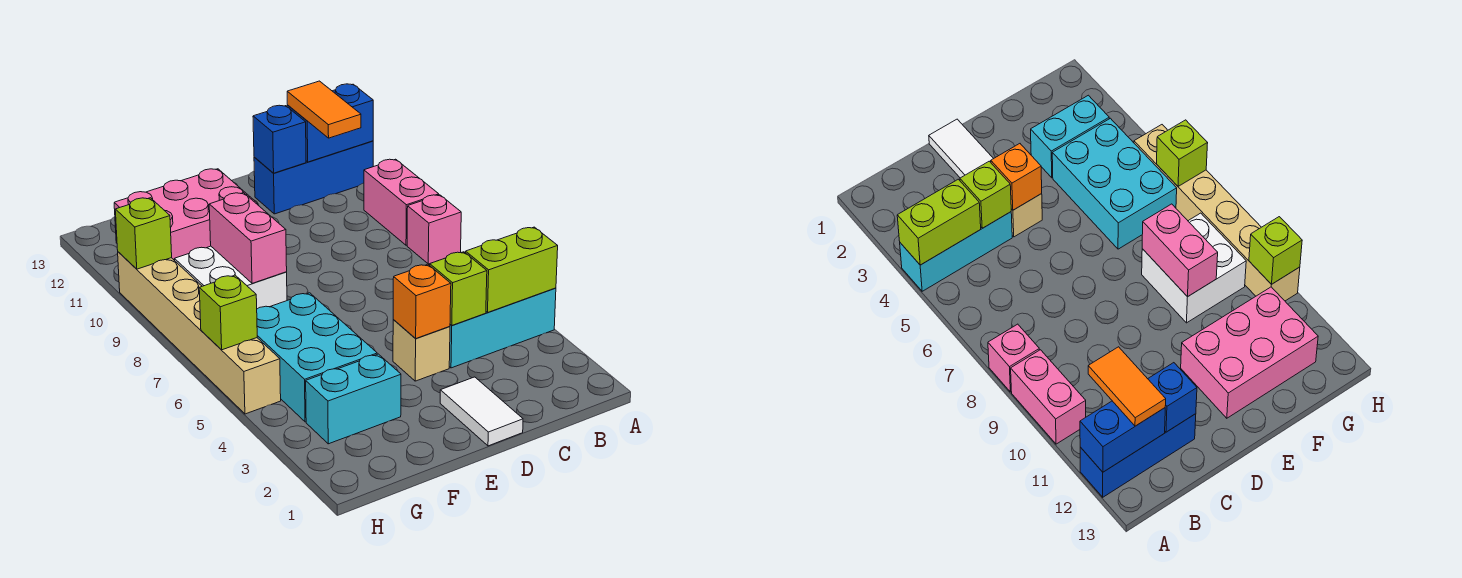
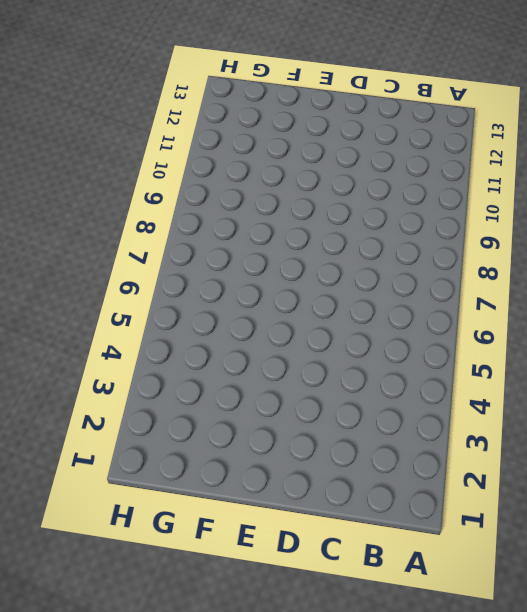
none -> cyan brick A4:C4 level 1
none -> pink brick A8 level 1
none -> pink brick A9:A10 level 1

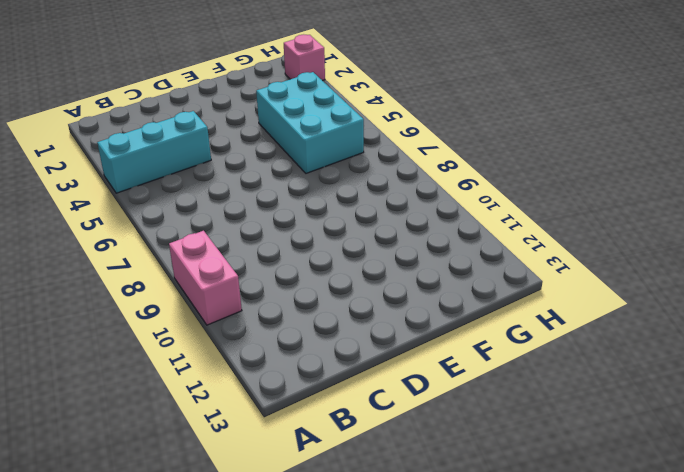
pink brick H2 level 1 -> pink brick A8 level 1
none -> blue brick A12:C12 level 1
none -> white tile D1:D2 level 1
none -> tan brick D4 level 1

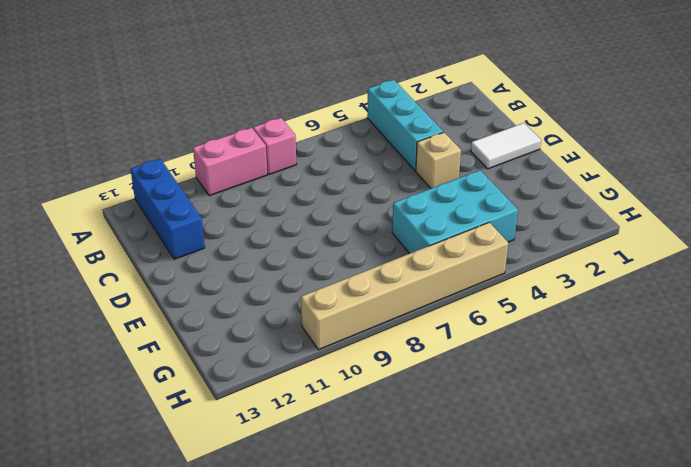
none -> pink brick E11:G12 level 1
none -> cyan brick F3:G3 level 1
none -> white brick F8:G9 level 1

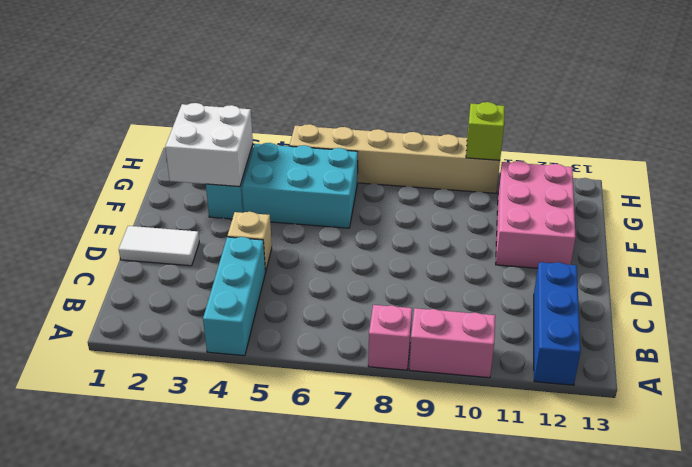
white brick F2:G3 level 2 -> white brick F8:G9 level 1
none -> lime brick A4:B4 level 2
none -> blue brick A12:B12 level 2
none -> lime brick C4 level 2

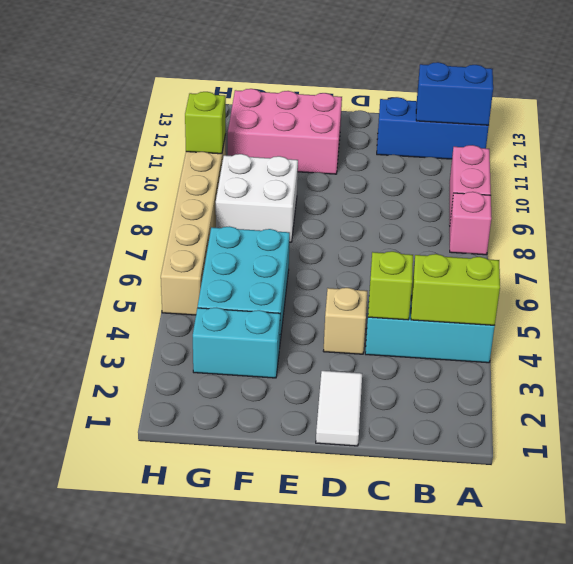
none -> blue brick C12 level 2
none -> orange brick D4 level 2
none -> pink brick F8:F9 level 2

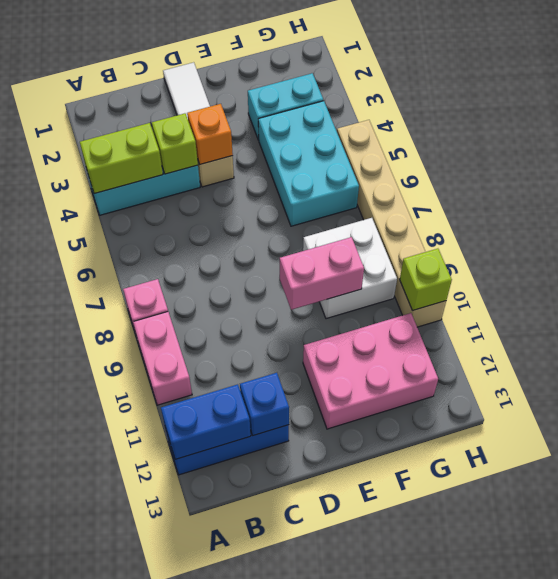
pink brick E9:F9 level 2 -> pink brick F8:F9 level 2
none -> lime brick H6 level 2
none -> orange tile B11:B12 level 3

